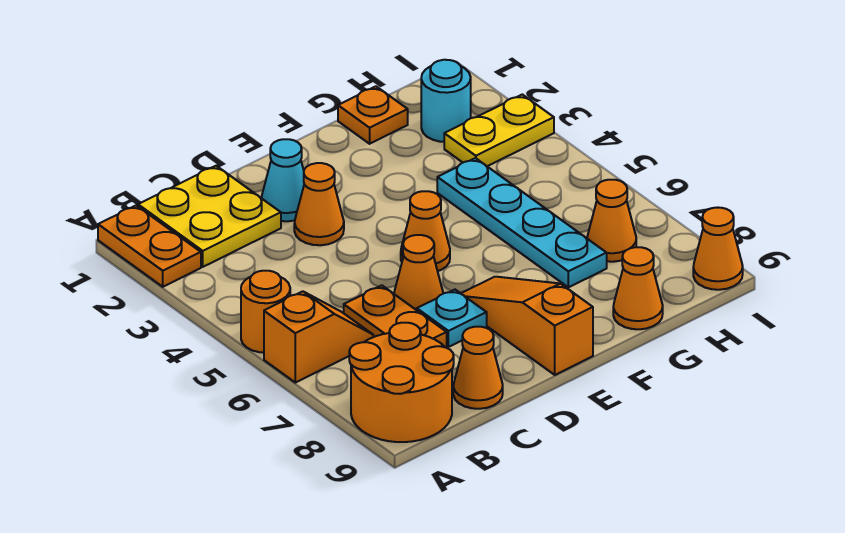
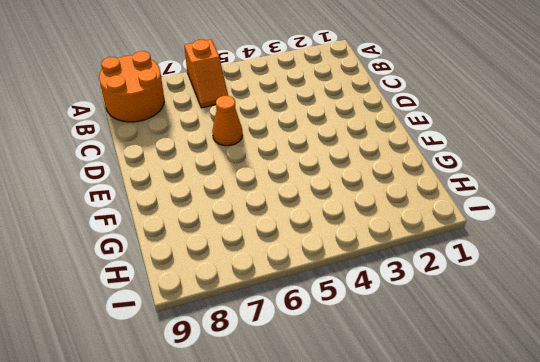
none -> orange plate A1:A2 level 1
none -> orange round brick A5 level 1
none -> yellow plate B1:C2 level 1

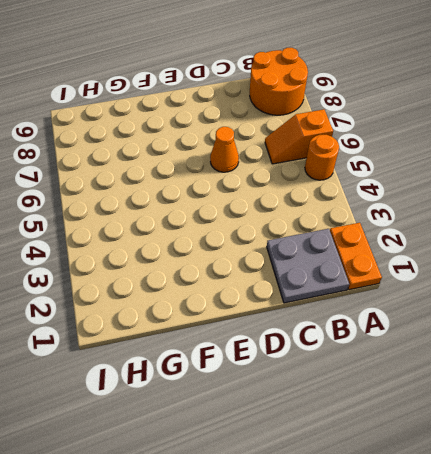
grey plate B1:C2 level 1 -> yellow plate B1:C2 level 1
none -> orange plate C6:C7 level 1
none -> orange cone C9 level 1
none -> cyan cone D2 level 1

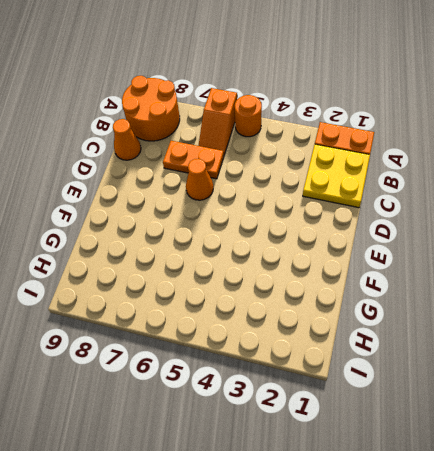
none -> cyan cone D2 level 1
none -> orange cone D3 level 1
none -> cyan plate D7 level 1

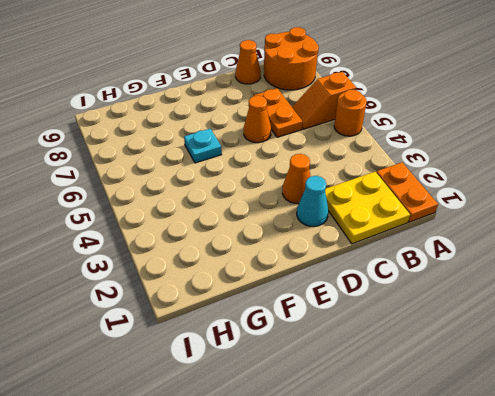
cyan plate F6 level 1 -> cyan plate D7 level 1
none -> orange cone E5 level 1
none -> orange slope E7:E9 level 1 top 9
none -> orange plate G1 level 1

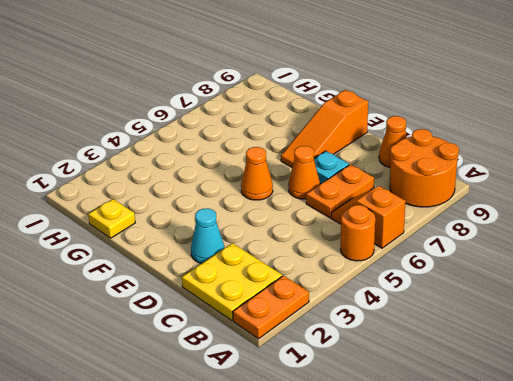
yellow plate G1 level 1 -> orange plate G1 level 1
none -> orange cone D3 level 1
none -> cyan plate G4:G7 level 1
none -> orange cone G9 level 1

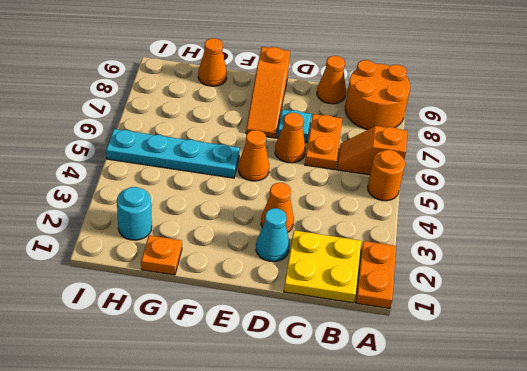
cyan plate F5:I5 level 1 -> cyan plate G4:G7 level 1
none -> yellow plate H3:I3 level 1
none -> orange cone H7 level 1
none -> orange cone I9 level 1

